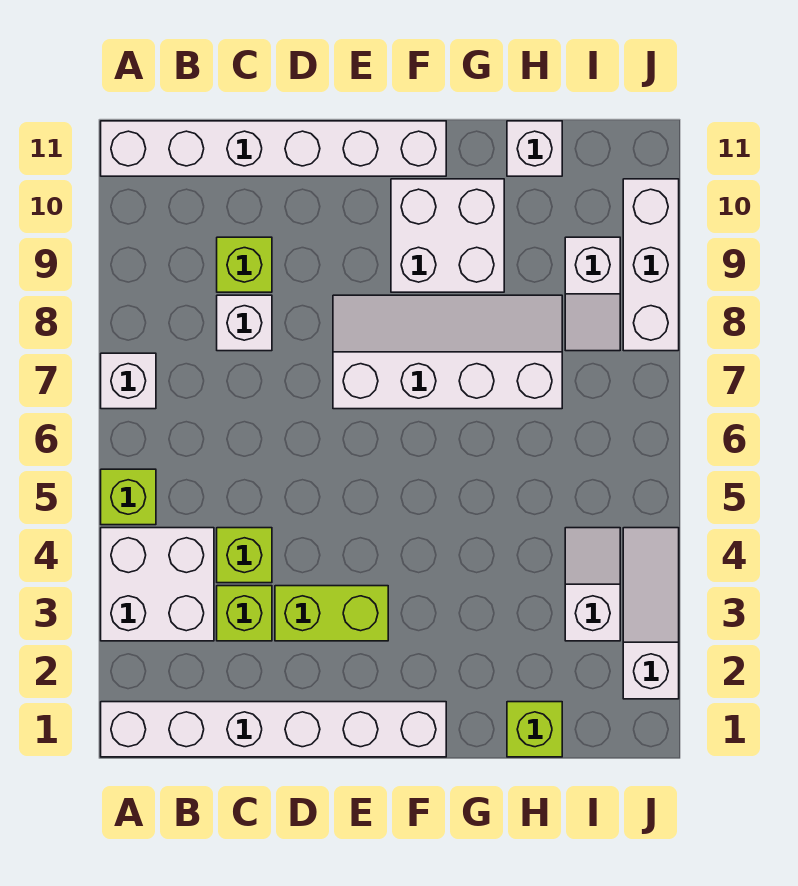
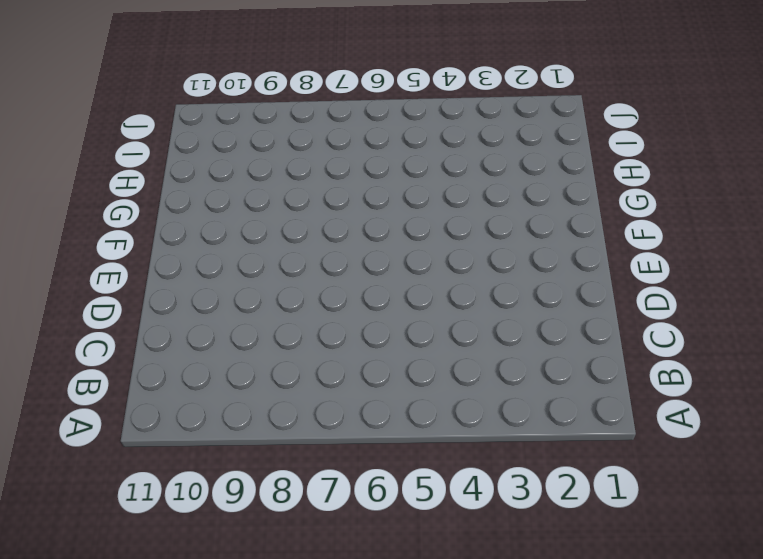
none -> white brick A1:F1 level 1
none -> white brick A3:B4 level 1
none -> lime brick A5 level 1

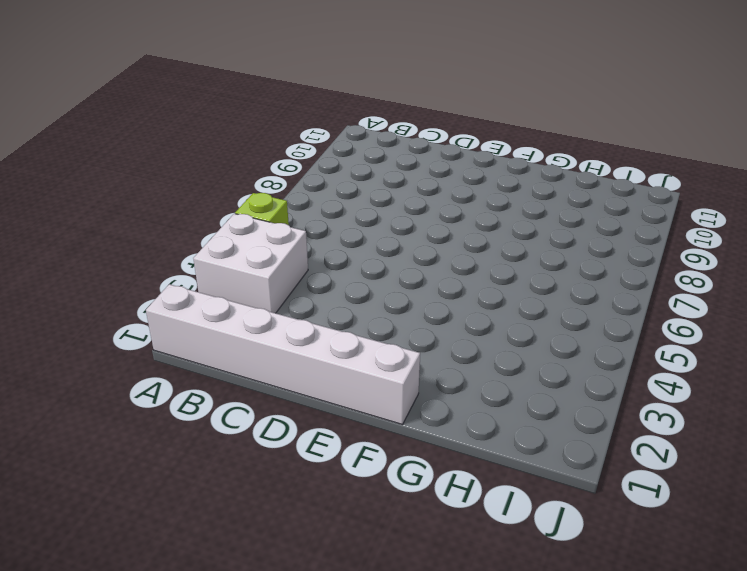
none -> white brick A7 level 1
none -> white brick A11:F11 level 1
none -> lime brick C3 level 1

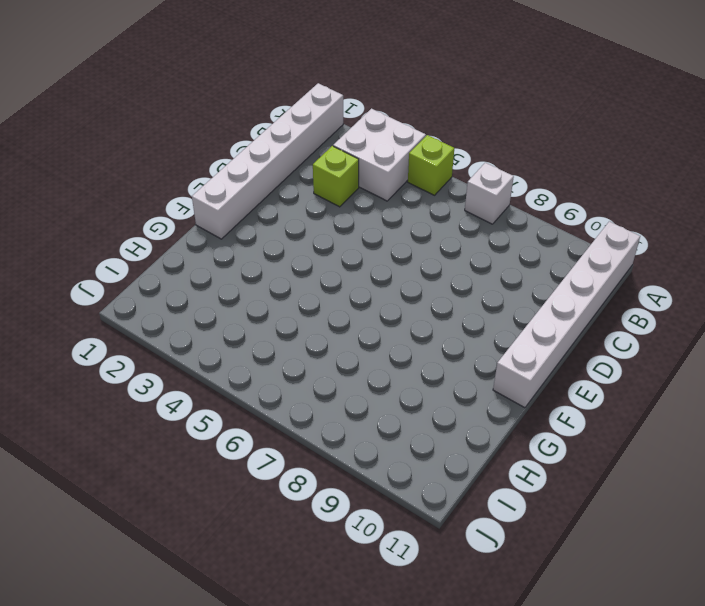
none -> lime brick C4 level 1
none -> white brick C8 level 1
none -> lime brick C9 level 1

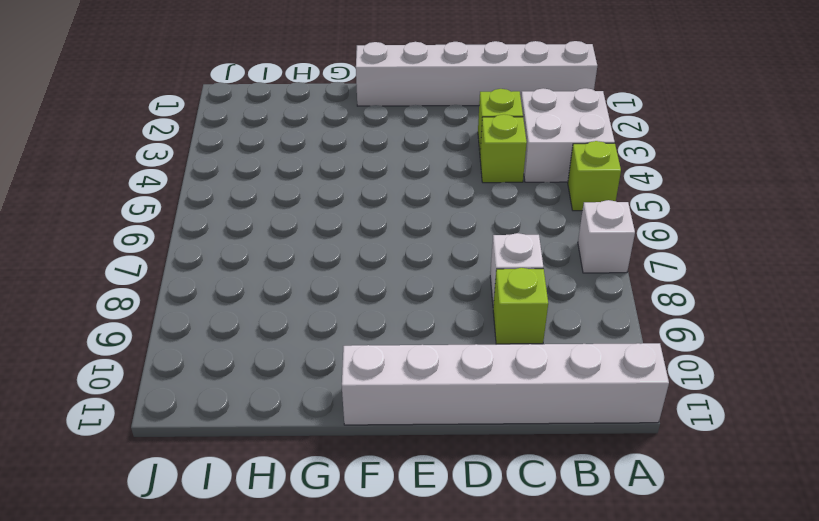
none -> lime brick D3:E3 level 1
none -> white slope E7:H8 level 1 top 7
none -> white brick F9:G10 level 1

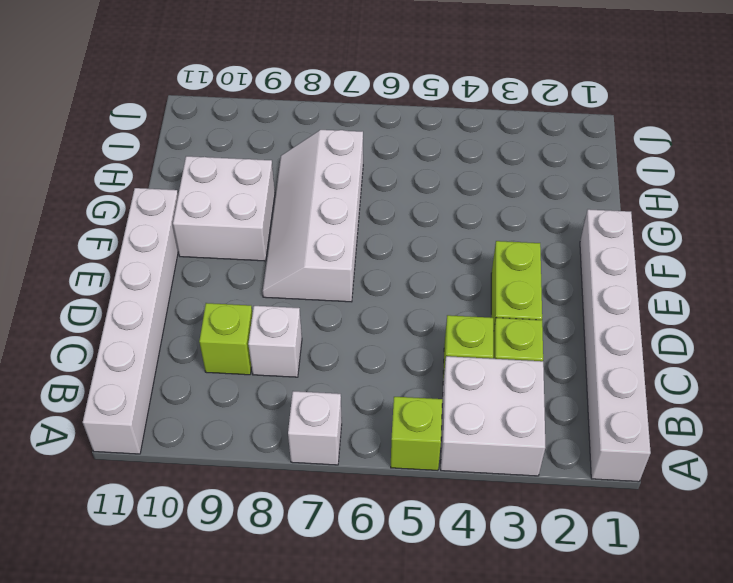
none -> lime brick H1 level 1
none -> white brick H11 level 1
none -> white slope I3:I4 level 1 top 3

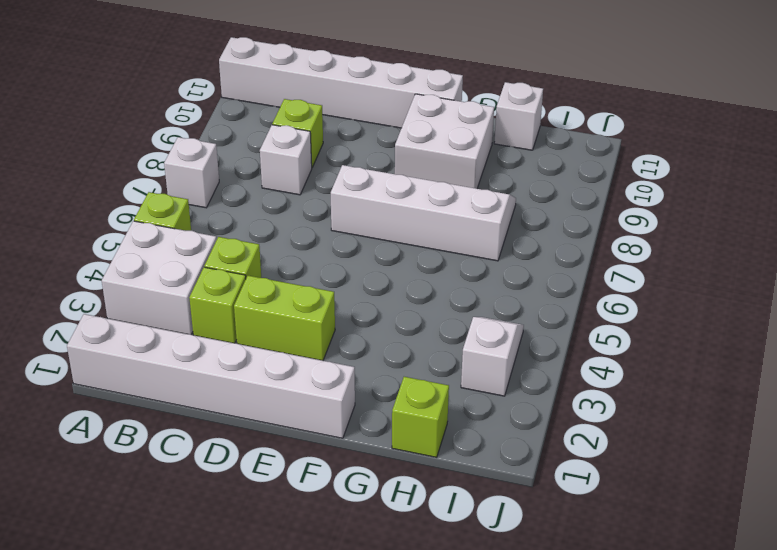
none -> white slope I8:I9 level 1 top 9
none -> white slope J2:J4 level 1 top 2
none -> white brick J8:J10 level 1

